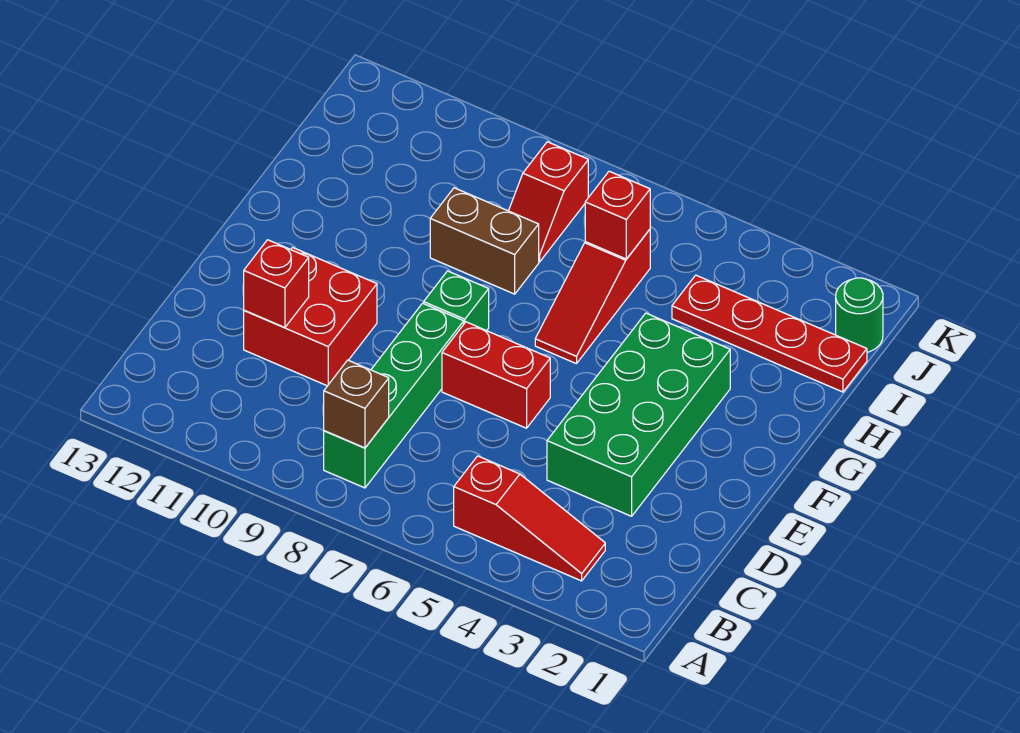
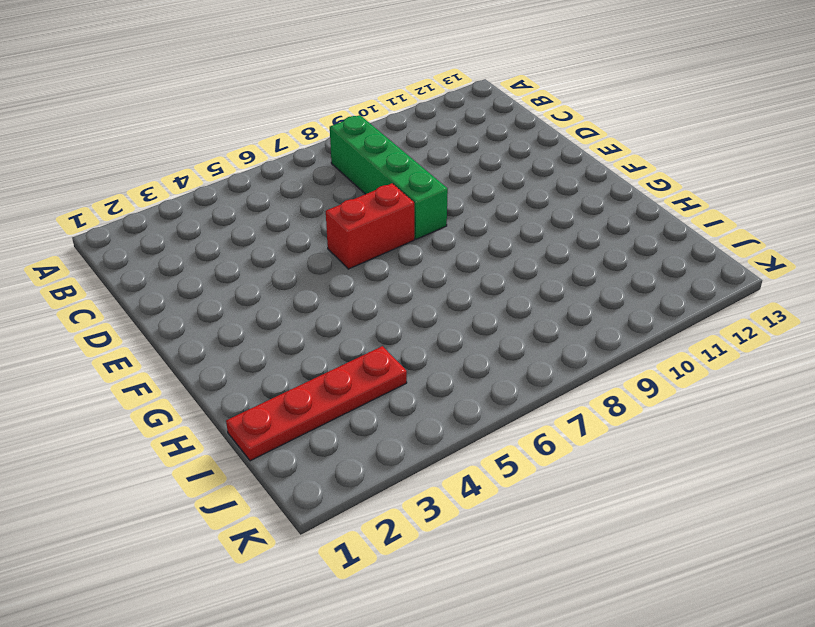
none -> red slope B3:B5 level 1 top 5
none -> green brick D3:G4 level 1
none -> red brick D10:E11 level 1

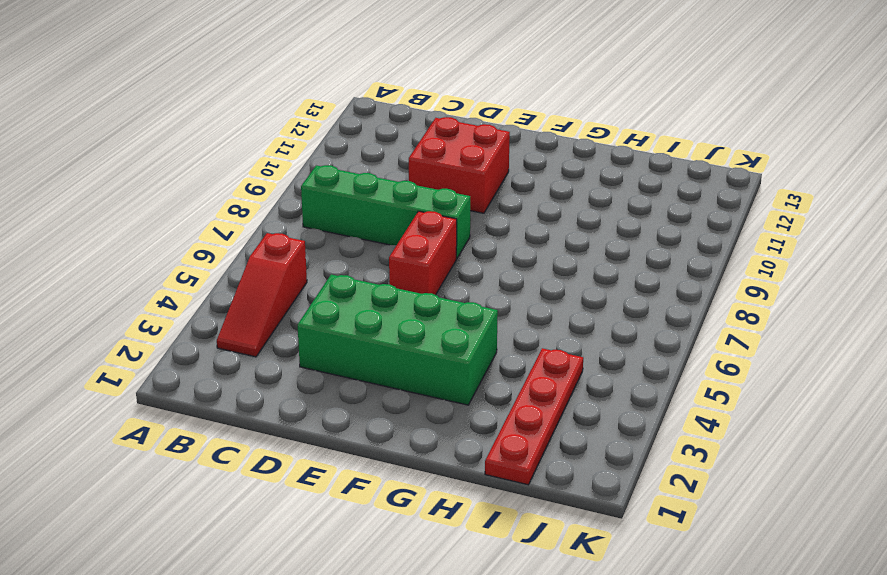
none -> green brick F8 level 1
none -> red slope G6:I6 level 1 top I
none -> brown brick H8:H9 level 1

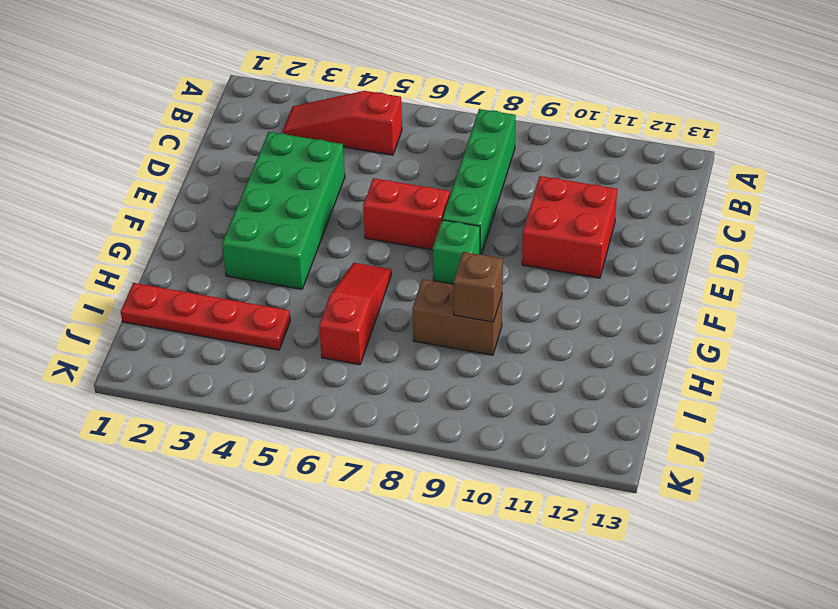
brown brick H9 level 2 -> brown brick B8 level 2
none -> red slope I8:J8 level 1 top J
none -> green round brick J1 level 1
none -> red brick D11 level 2

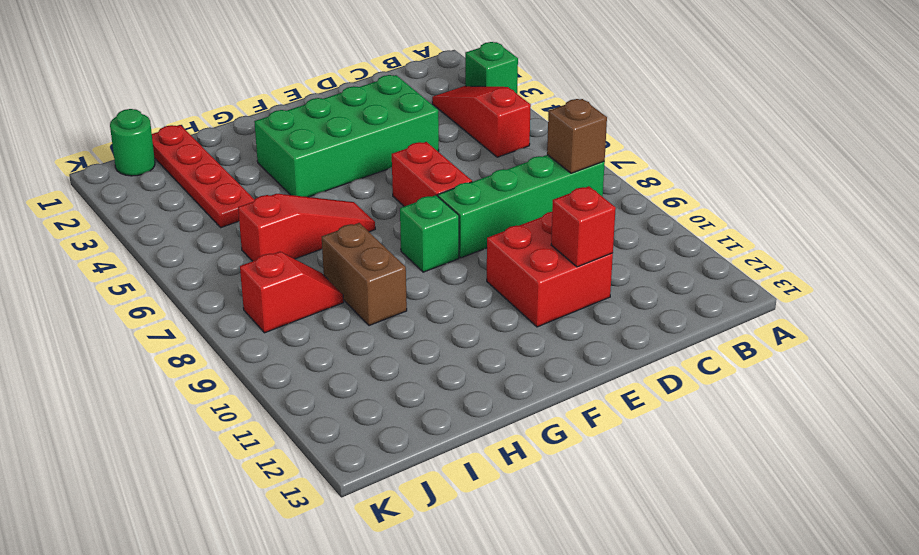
green brick A3 level 1 -> none
none -> red brick I6 level 2

